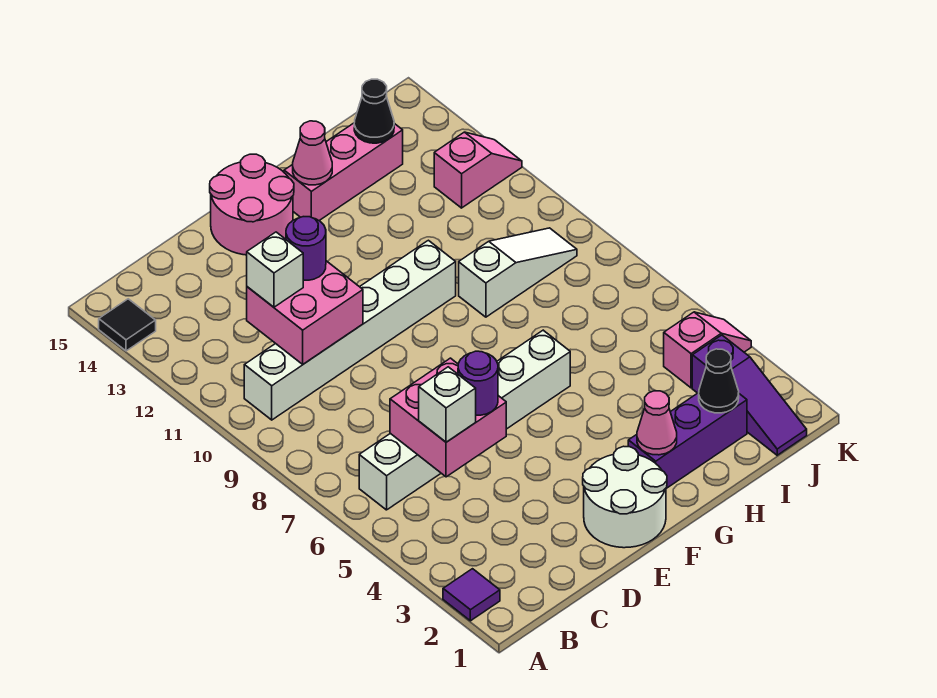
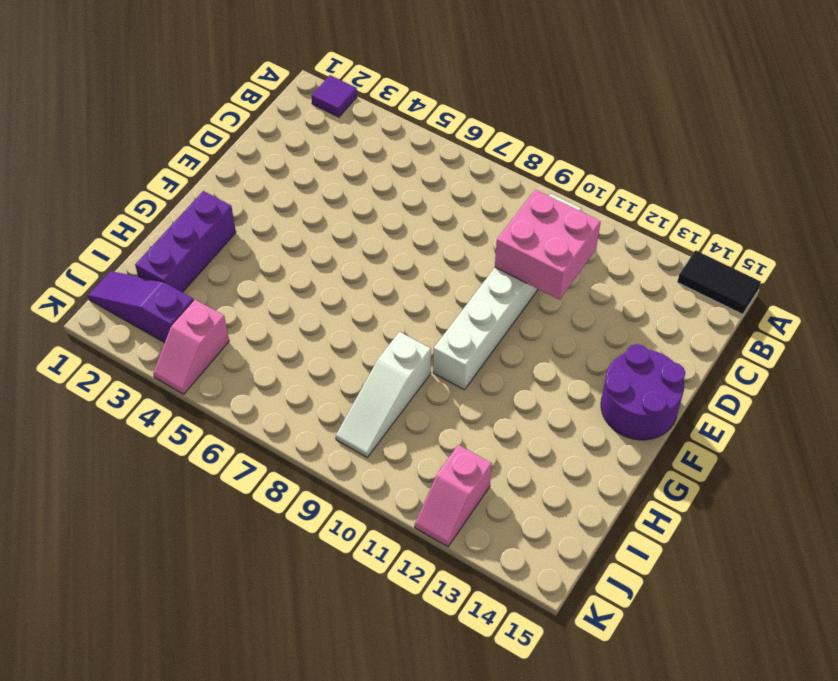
black tile A14:A15 level 1 -> black tile A14 level 1
purple round brick E14:F15 level 1 -> pink round brick E14:F15 level 1
none -> white brick B6:G6 level 1
none -> white round brick E1:F2 level 1
none -> pink brick G14:I14 level 1

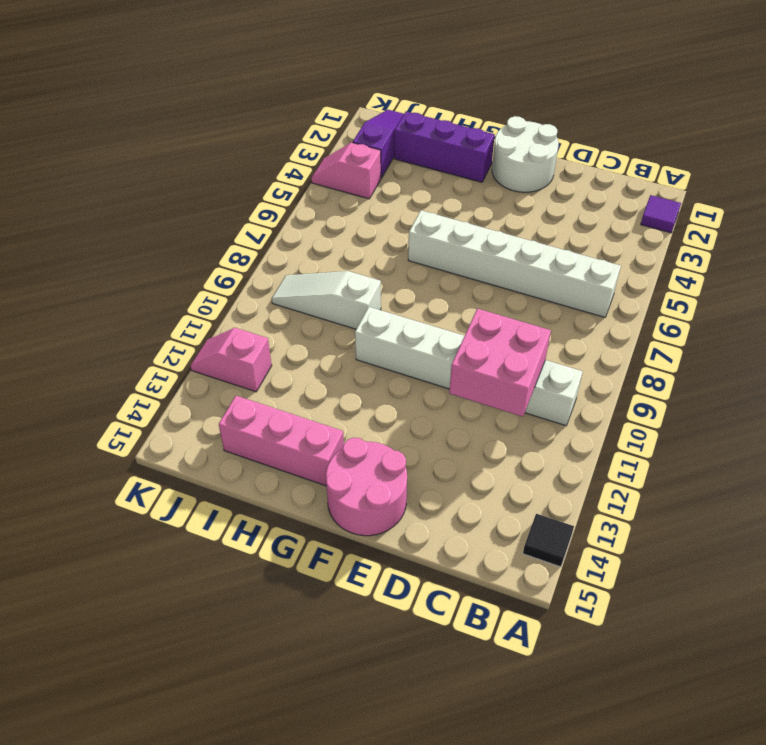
none -> pink brick C5:D6 level 2
none -> pink cone G2 level 2
none -> pink cone G14 level 2

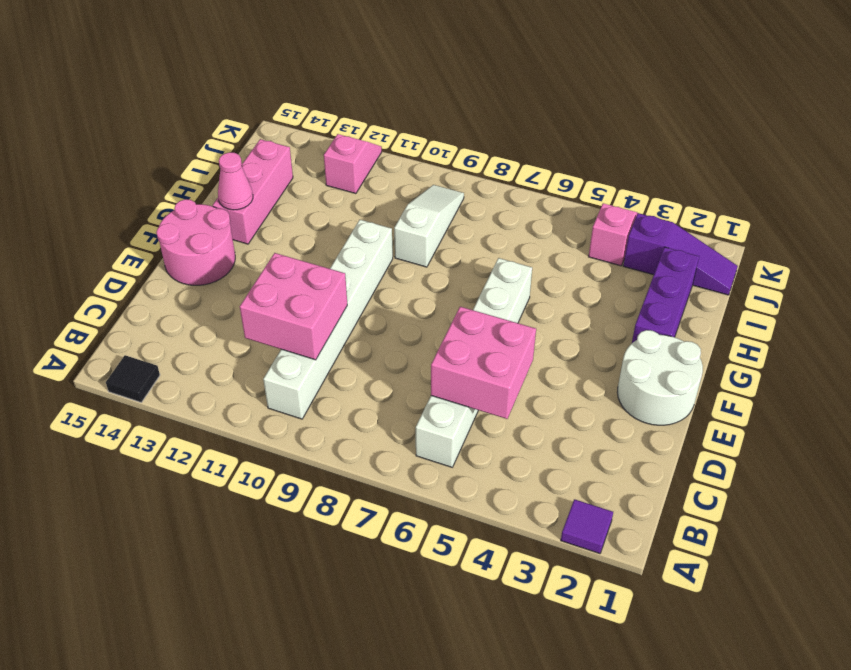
none -> pink cone G2 level 2
none -> black cone I2 level 2
none -> black cone I14 level 2

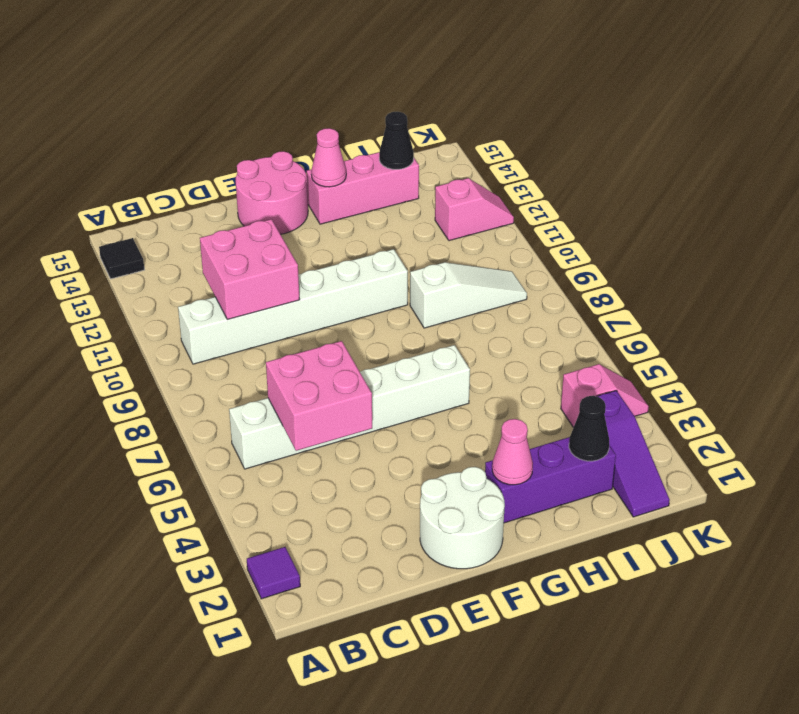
none -> white brick C5 level 3
none -> white brick C11 level 3
none -> purple round brick D5 level 3

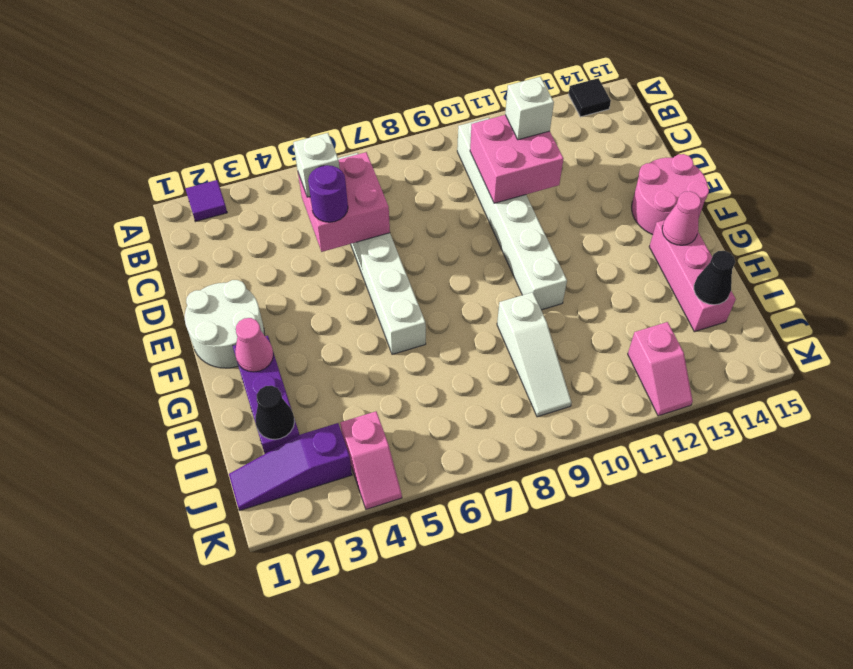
none -> purple round brick D11 level 3

